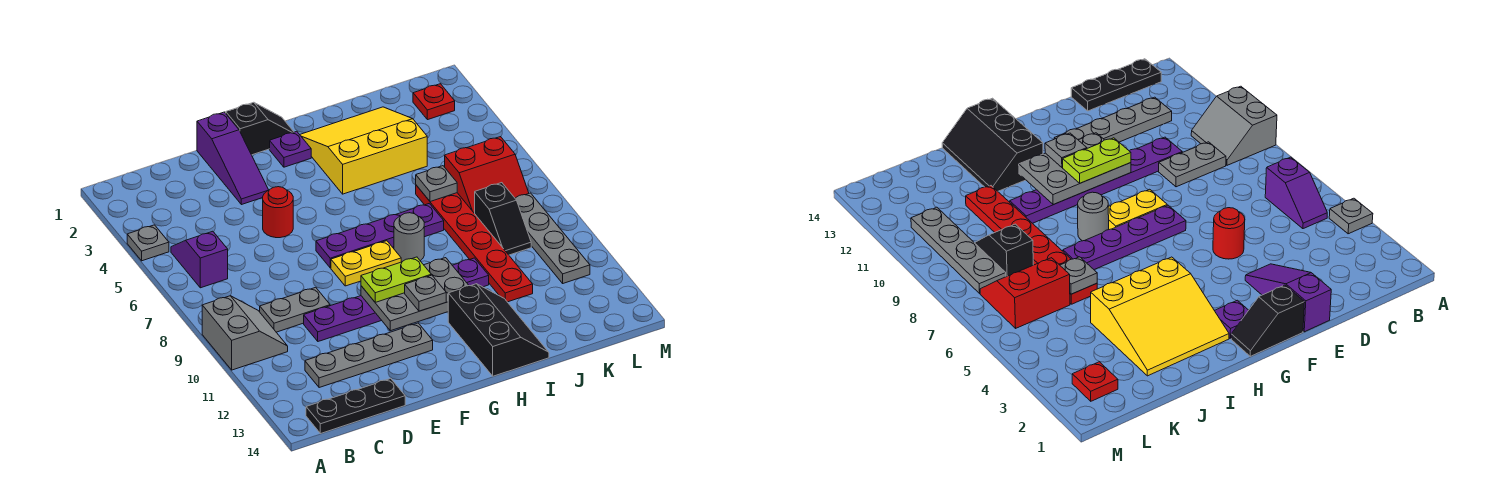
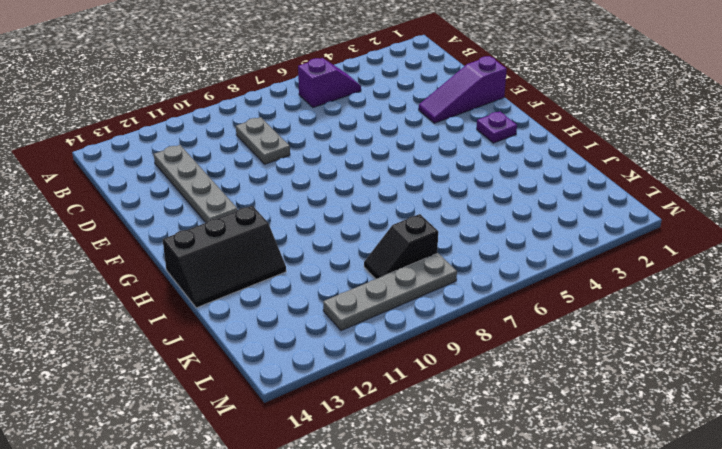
none -> grey plate A4 level 1
none -> grey slope A9:B10 level 1 top A
none -> black plate B14:D14 level 1

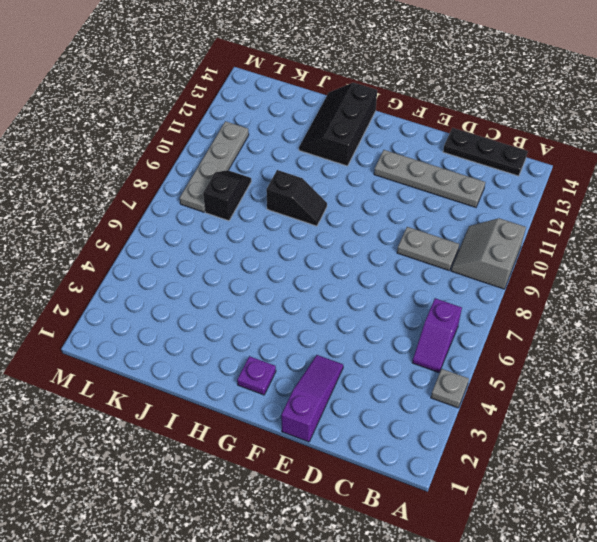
black slope H9:I9 level 1 top I -> black slope F1:G1 level 1 top F
none -> purple plate D10:I10 level 1
none -> red round brick E5 level 1
none -> purple plate F7:I7 level 1

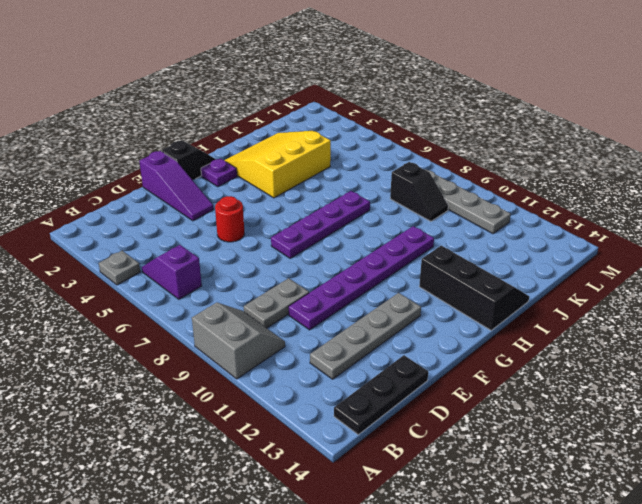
none -> yellow plate F8:G8 level 1
none -> grey round brick H8 level 1
none -> red plate J6:J11 level 1

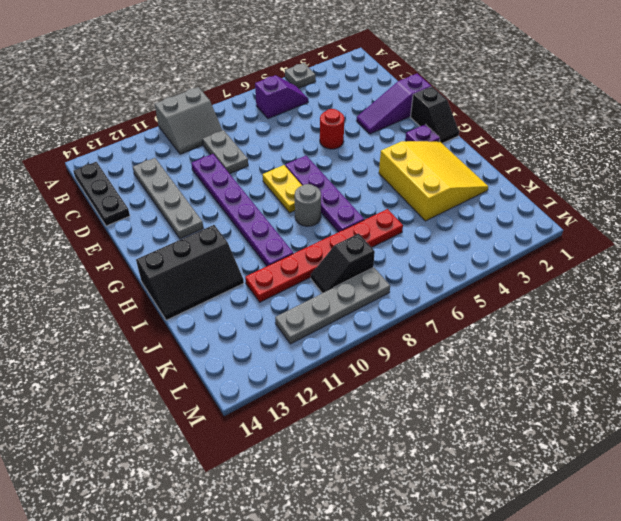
none -> red slope K6:L7 level 1 top 6
none -> red plate L2 level 1
none -> grey plate F10:H11 level 2

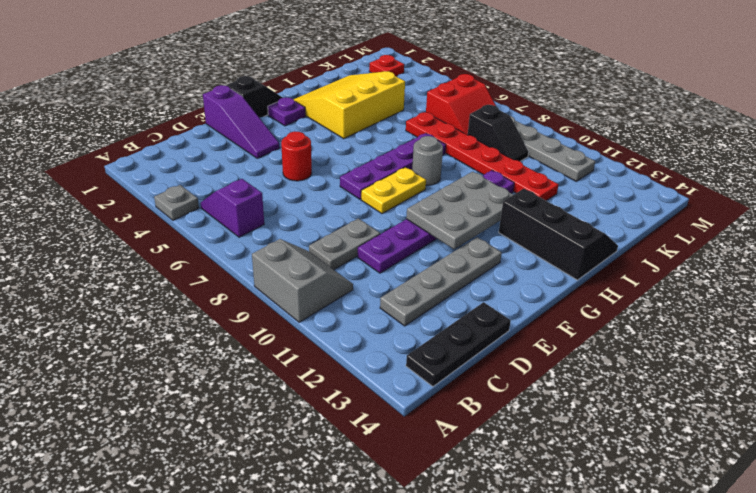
none -> grey plate J6 level 2
none -> lime plate F10:G10 level 3
none -> grey plate G11 level 3

